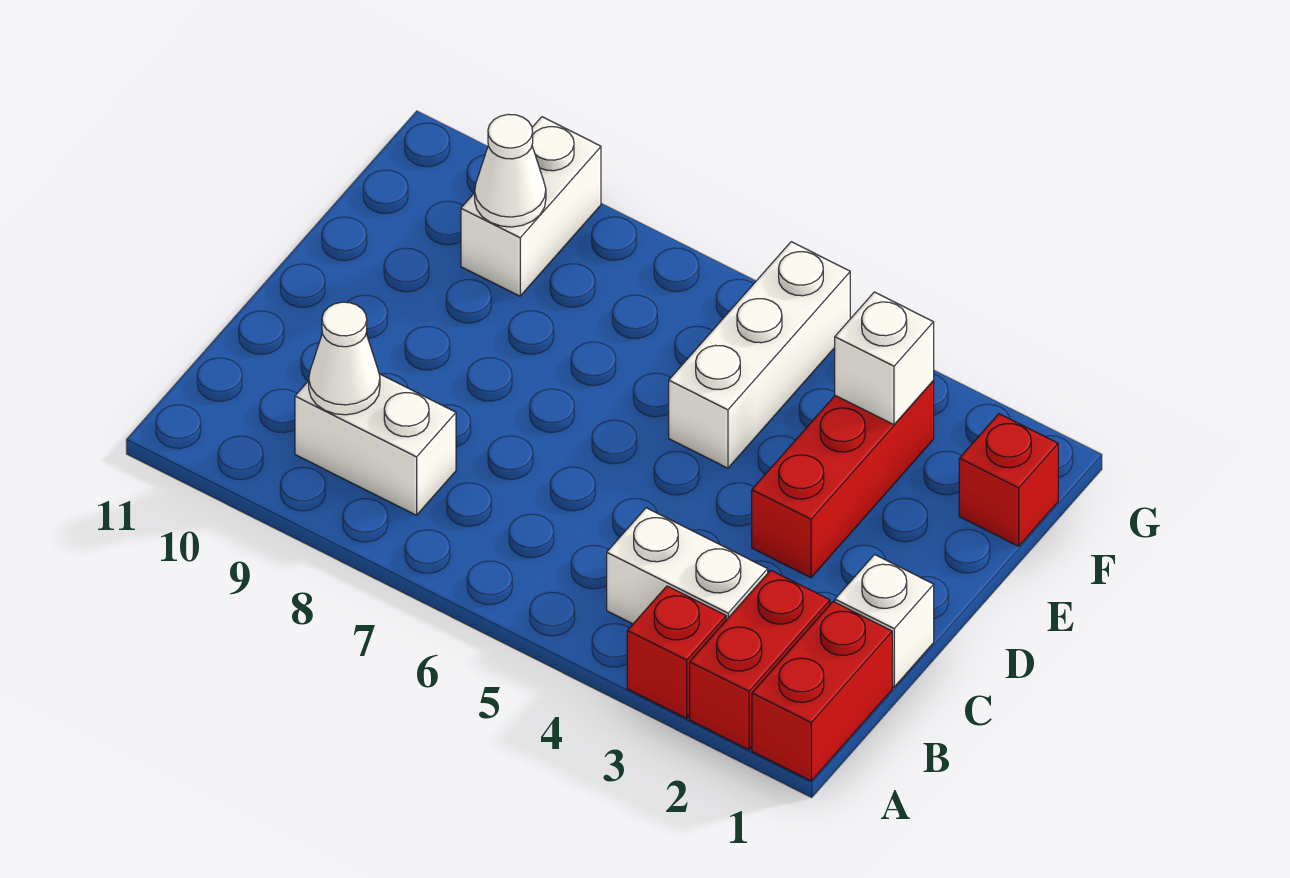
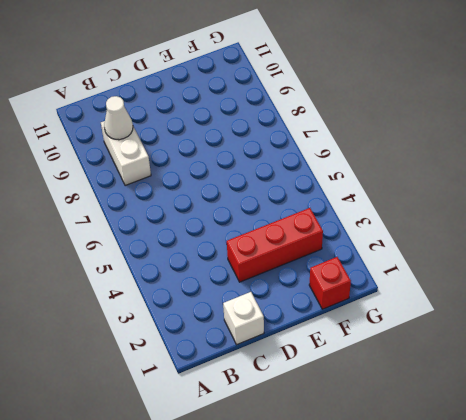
none -> red brick A1:B1 level 1
none -> red brick A2:B2 level 1
none -> red brick A3 level 1

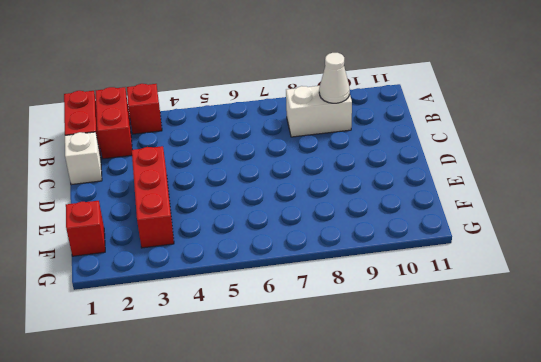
none -> white brick B3:B4 level 1
none -> white brick E5:G5 level 1
none -> white brick F9:G9 level 1

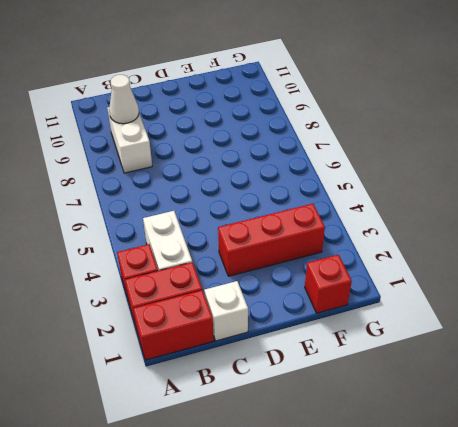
none -> white brick E5:G5 level 1
none -> white brick F9:G9 level 1
none -> white brick F3 level 2

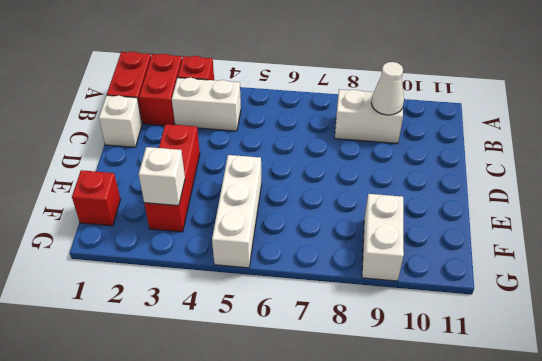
none -> white cone F9 level 2

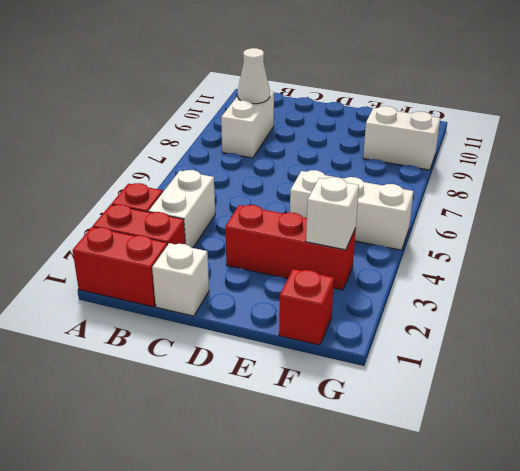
none -> white cone F9 level 2

